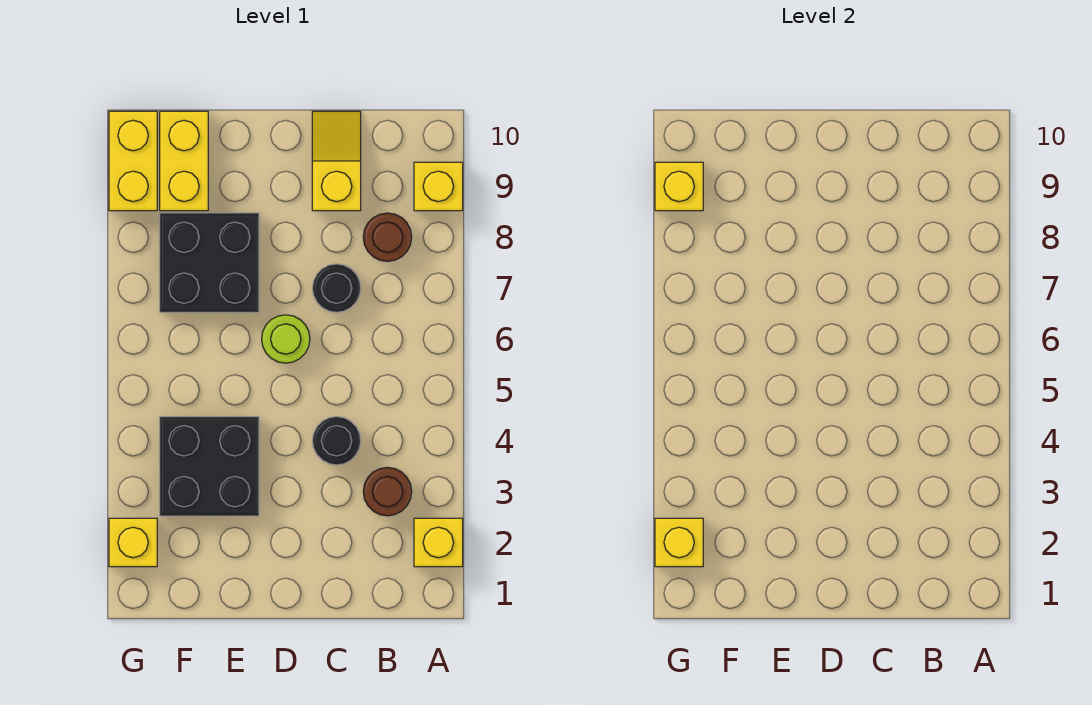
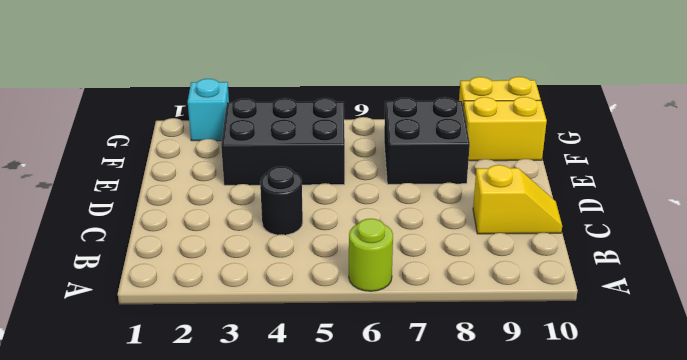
lime round brick A6 level 1 -> lime round brick D6 level 1
black brick E3:F5 level 1 -> black brick E3:F4 level 1
cyan brick G2 level 1 -> yellow brick G2 level 1
none -> yellow brick A2 level 1
none -> yellow brick A9 level 1
none -> brown round brick B3 level 1

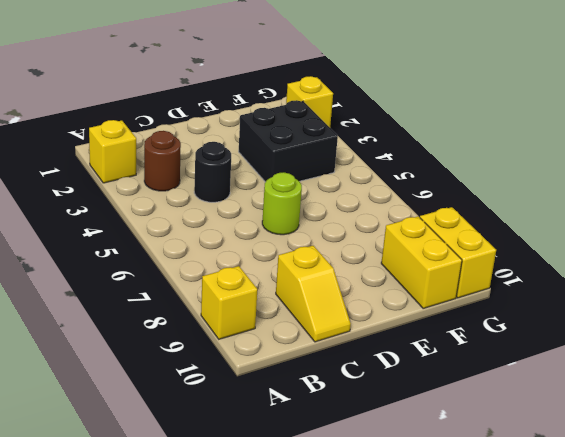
none -> brown round brick B8 level 1
none -> black round brick C7 level 1
none -> black brick E7:F8 level 1

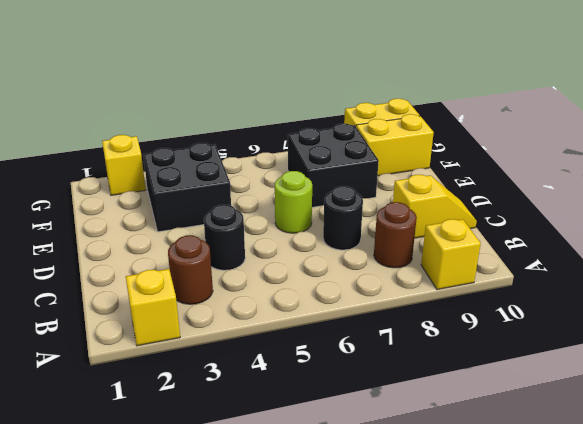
none -> yellow brick G2 level 2
none -> yellow brick G9 level 2

